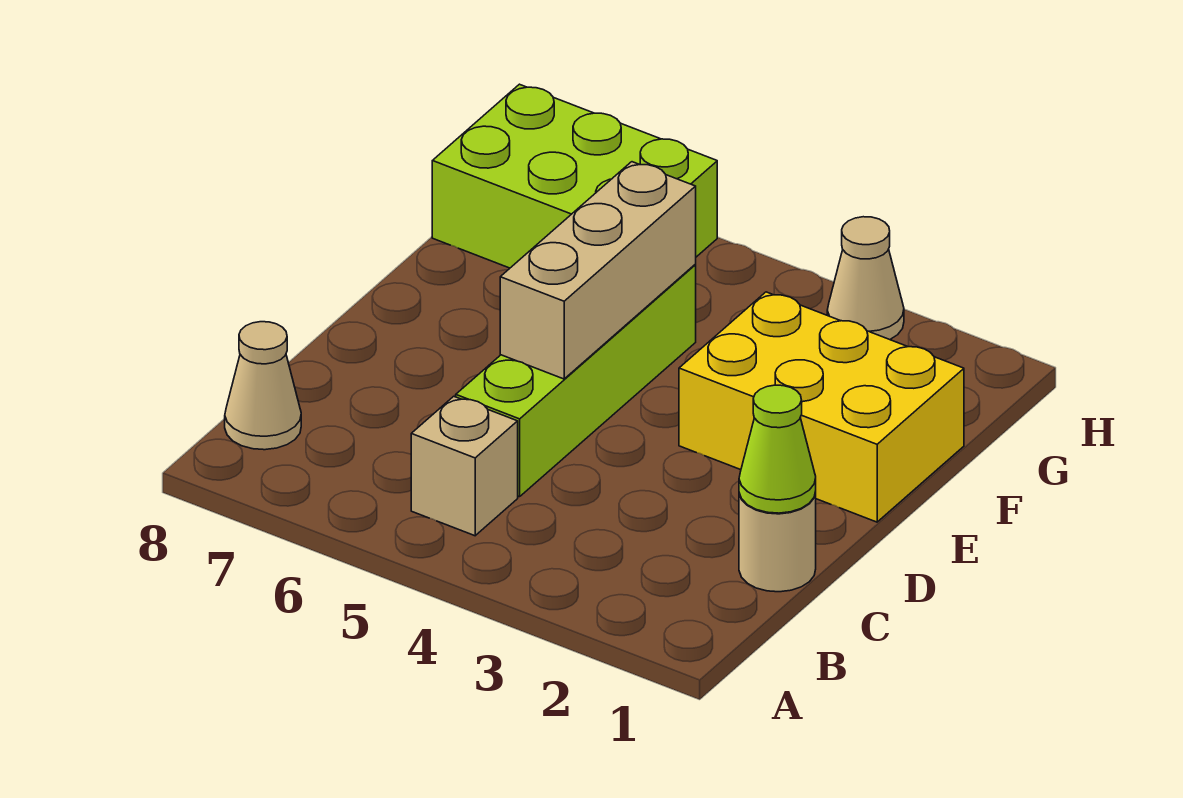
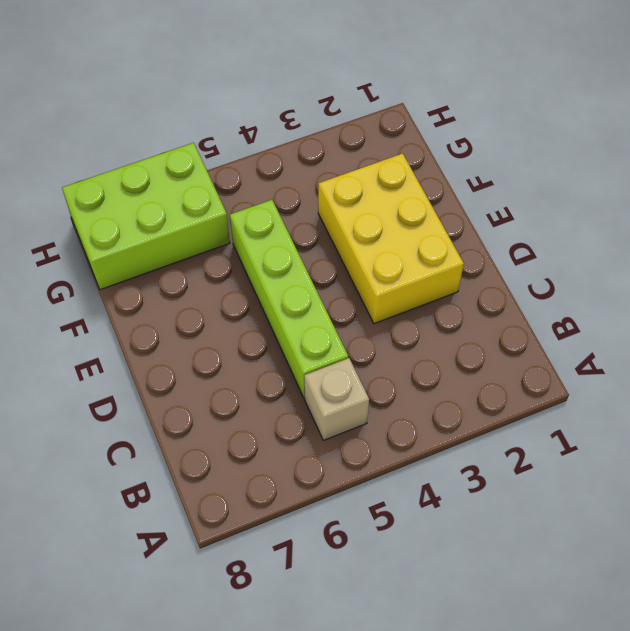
yellow brick D2:F3 level 1 -> yellow brick E1:F3 level 1
none -> tan cone B8 level 1
none -> tan round brick C1 level 1

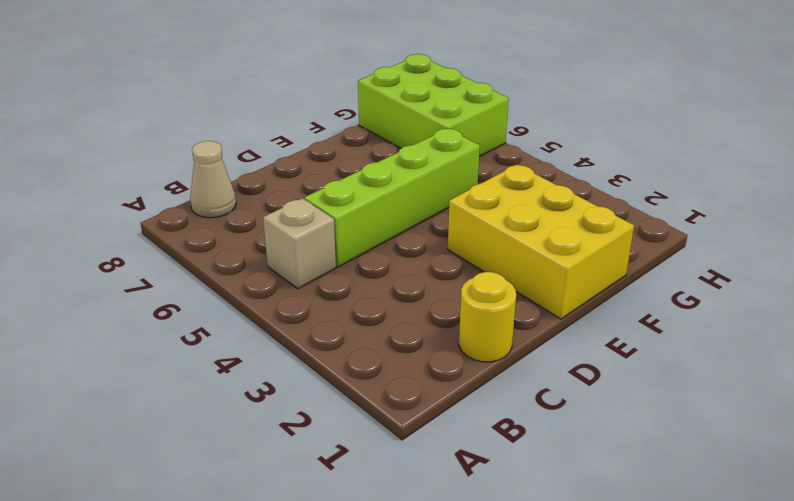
yellow round brick C1 level 1 -> tan round brick C1 level 1
none -> tan cone H3 level 1
none -> lime cone C1 level 2

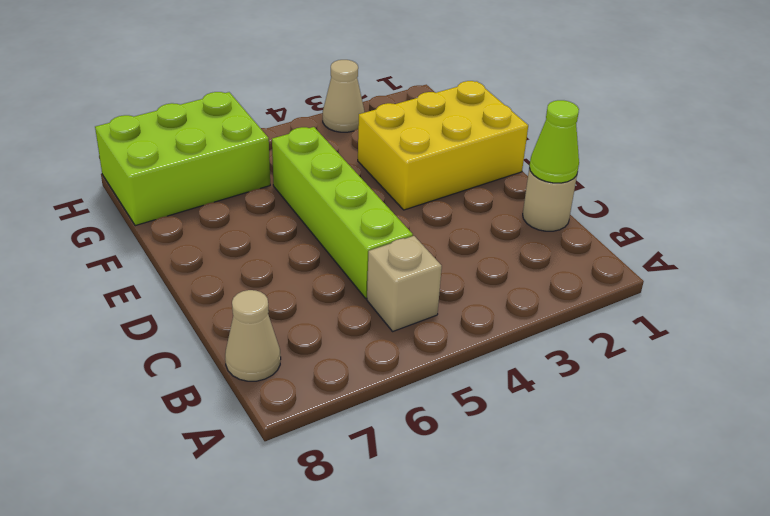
none -> tan brick D5:F5 level 2

